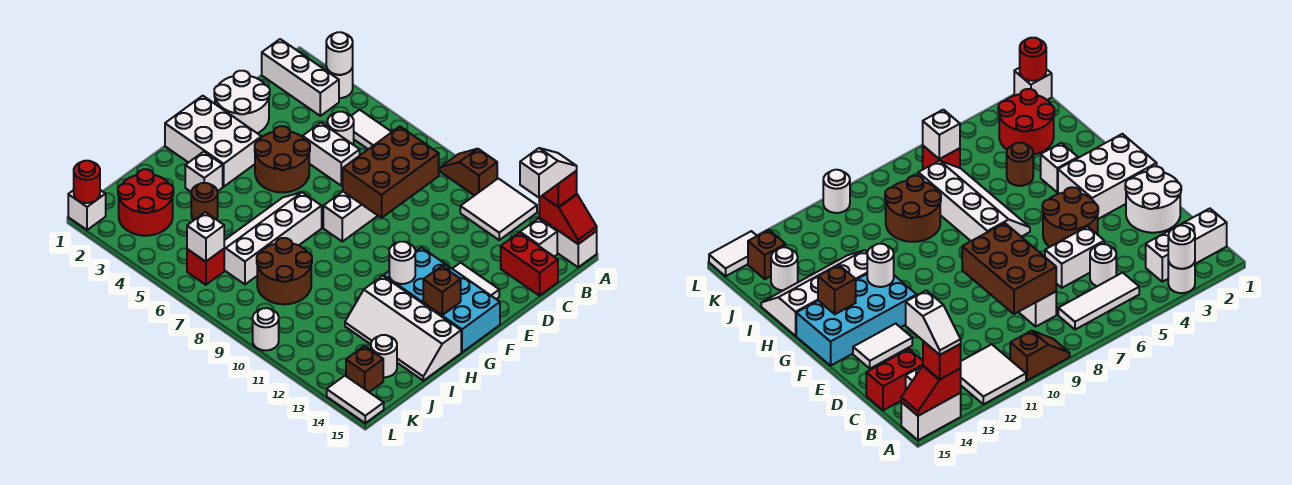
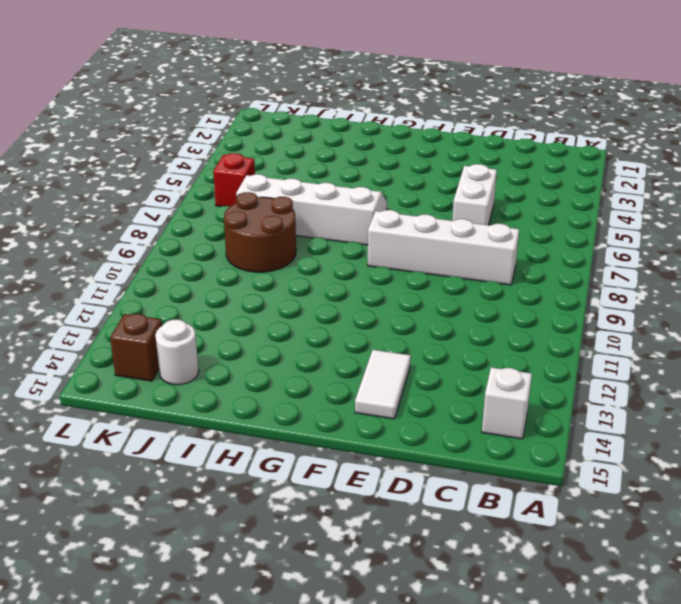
none -> white round brick A3 level 1
none -> brown slope A9:A10 level 1 top 10
none -> white tile A11:B12 level 1
none -> white brick A14:A15 level 1

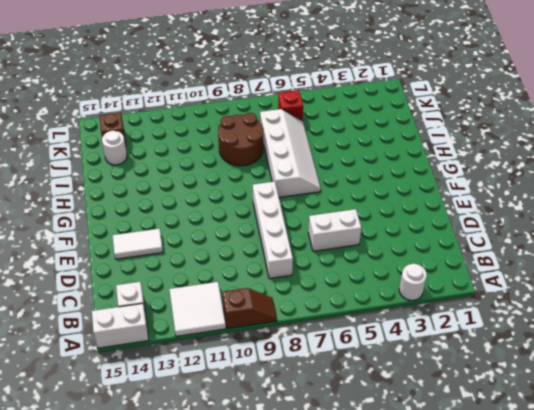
none -> white brick B1:B3 level 1
none -> white tile B5:B7 level 1
none -> white round brick C5 level 1
none -> red brick C14:C15 level 1

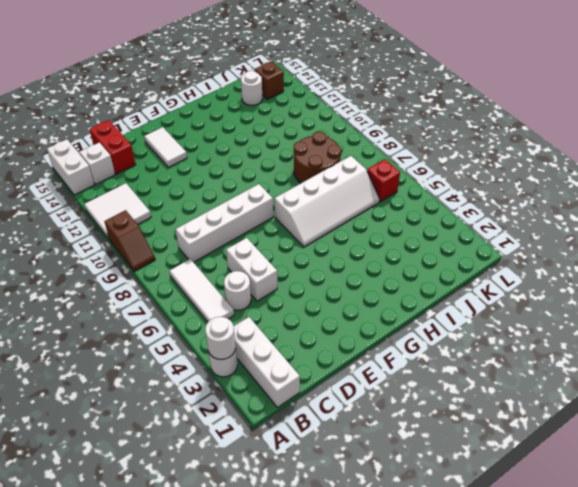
none -> white round brick D1:E2 level 1
none -> brown round brick E4:F5 level 1
none -> white brick F1:G3 level 1
none -> cyan brick F12:G15 level 1

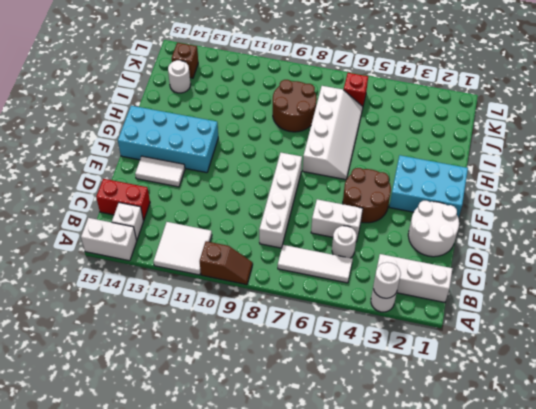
cyan brick F1:G3 level 1 -> white brick F1:G3 level 1
none -> white brick H3 level 1
none -> white slope H12:I15 level 1 top H
none -> brown round brick I4 level 1
none -> red round brick J2:K3 level 1

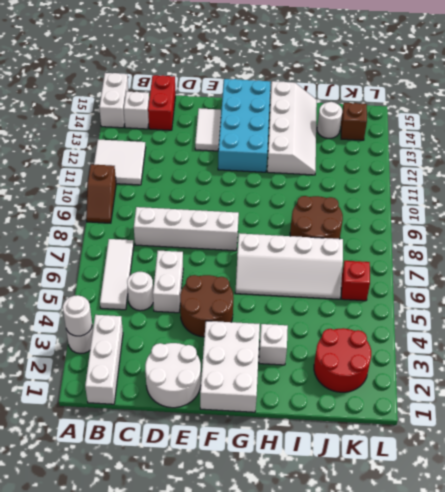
none -> brown round brick I4 level 1
none -> white brick L1 level 1
none -> white round brick L10 level 1
none -> white tile L14:L15 level 1

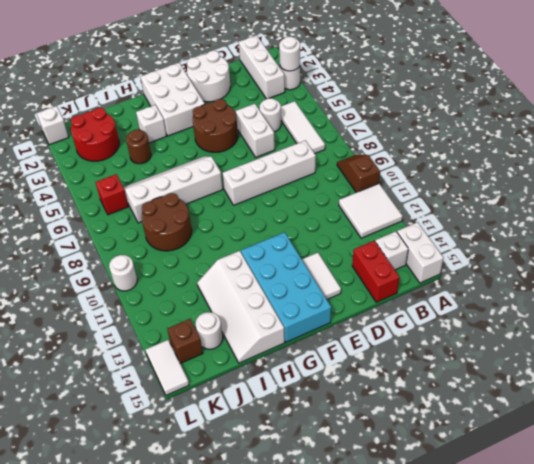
none -> red slope A14:A15 level 2 top 14
none -> brown brick C8:E9 level 2
none -> white round brick G12 level 2
none -> brown brick G14 level 2

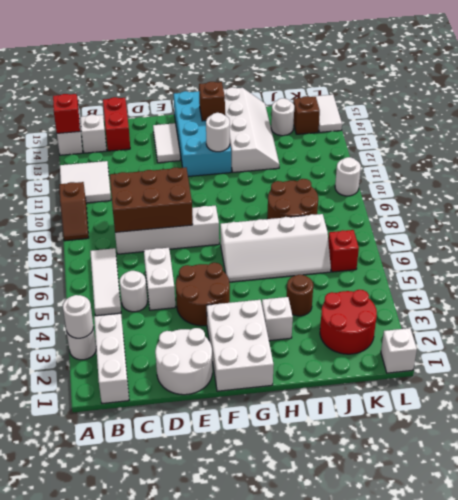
none -> white brick K6 level 2
none -> red round brick L1 level 2
none -> red brick A14 level 3
none -> white slope A14:B14 level 4 top B

